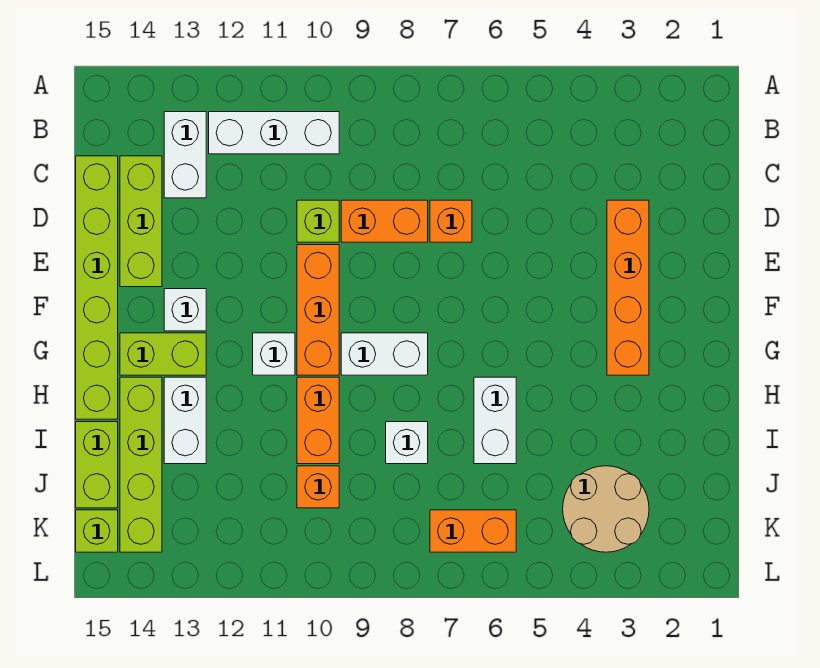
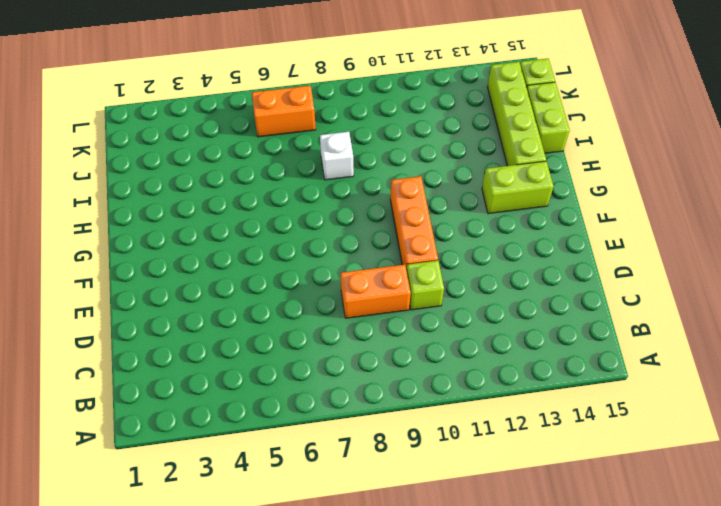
none -> white brick B10:B12 level 1
none -> white brick B13:C13 level 1
none -> lime brick C14:E14 level 1

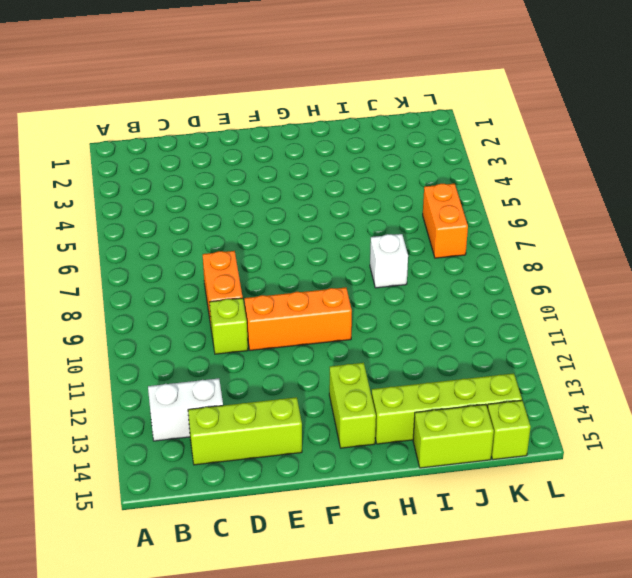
none -> white brick B10:B12 level 1
none -> lime brick C15:H15 level 1
none -> orange brick D3:G3 level 1

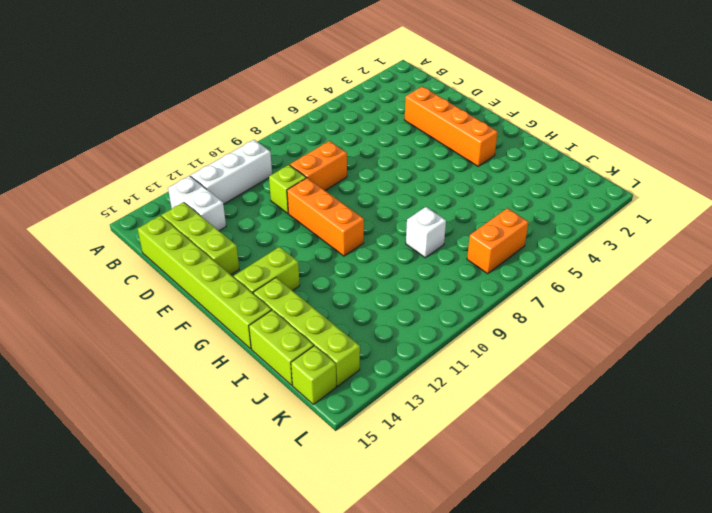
none -> orange brick D7 level 1
none -> white brick F13 level 1
none -> white brick G8:G9 level 1

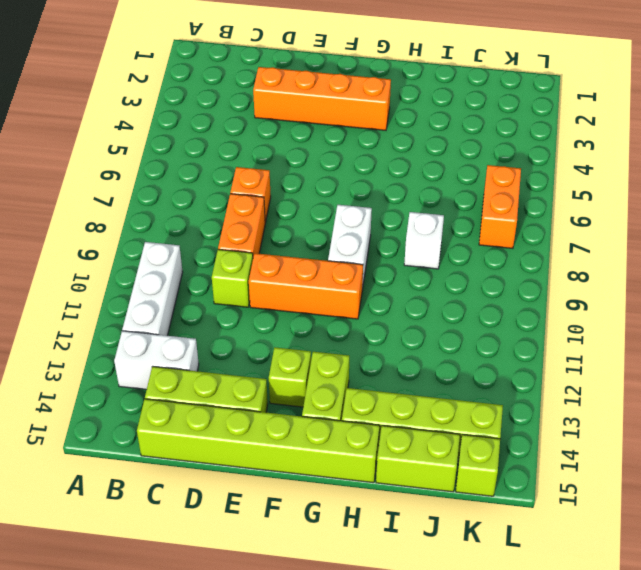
lime brick F13 level 1 -> white brick F13 level 1
none -> white brick G11 level 1
none -> white brick H6:I6 level 1
none -> orange brick H10:I10 level 1

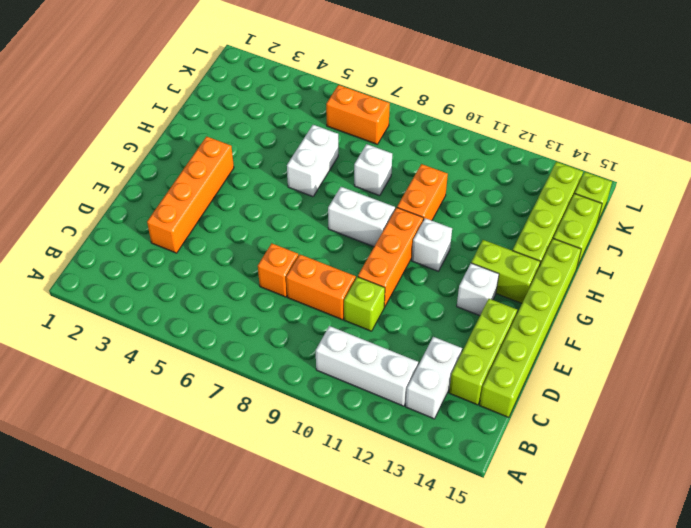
none -> white brick H13:I13 level 1
none -> tan round brick J3:K4 level 1
none -> orange brick J10 level 1

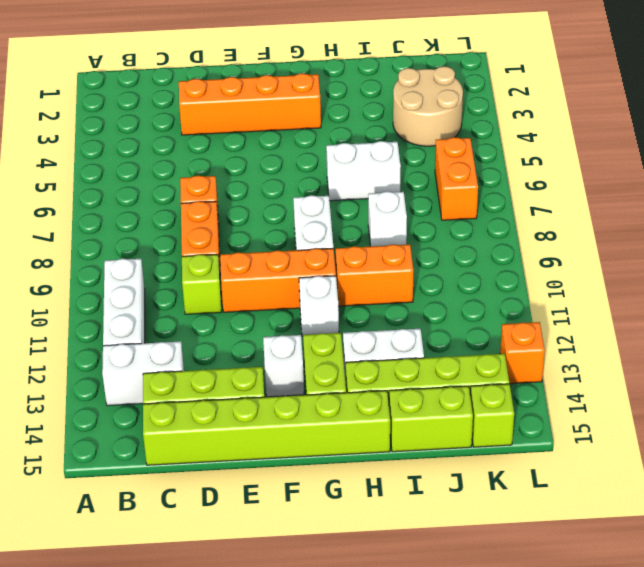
orange brick L13 level 1 -> orange brick J10 level 1

